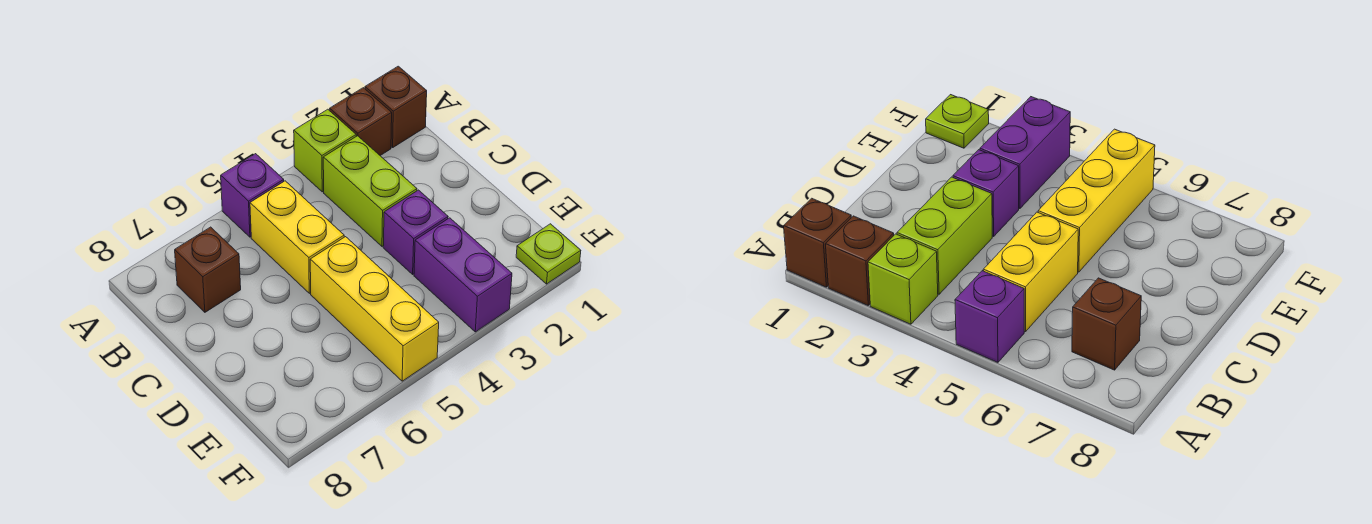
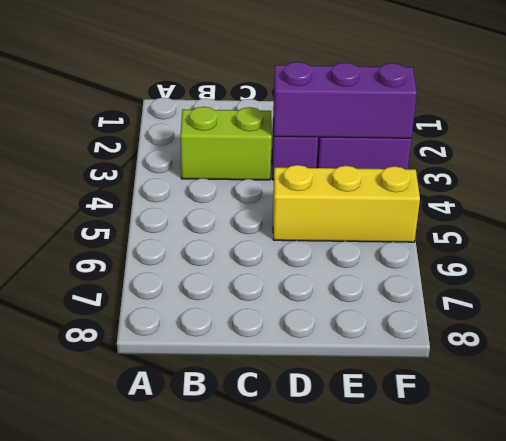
purple brick D3:F3 level 2 -> none
none -> brown brick A1 level 1
none -> brown brick A2 level 1

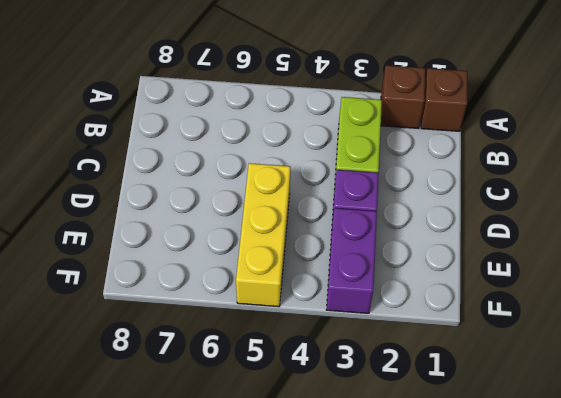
none -> lime brick A3 level 1
none -> purple brick A5 level 1

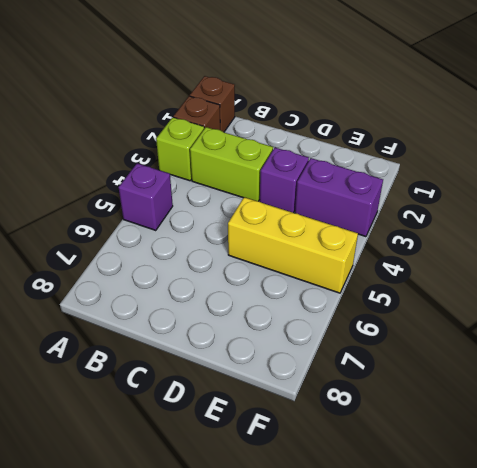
none -> yellow brick B5:C5 level 1
none -> brown brick B7 level 1

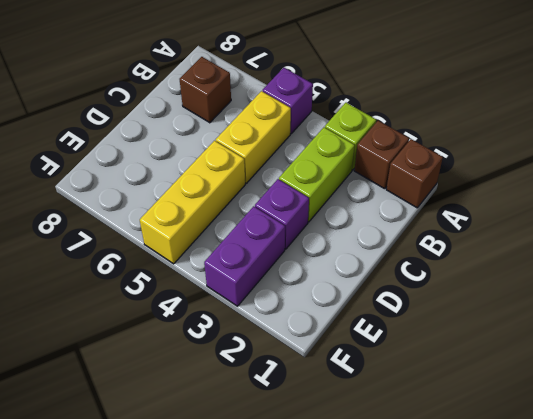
none -> lime plate F1 level 1

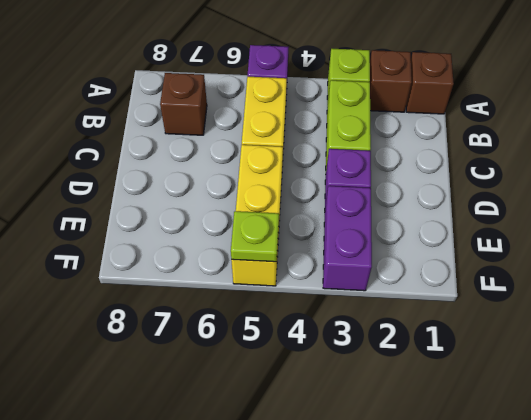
lime plate F5 level 2 -> lime plate F1 level 1

